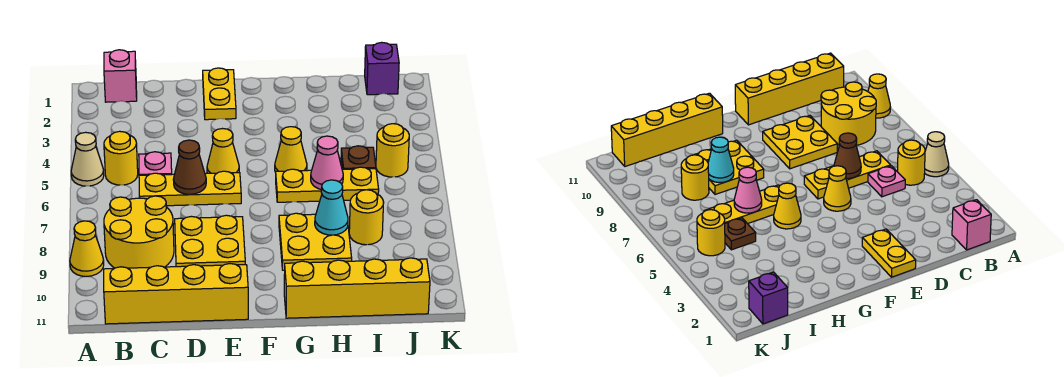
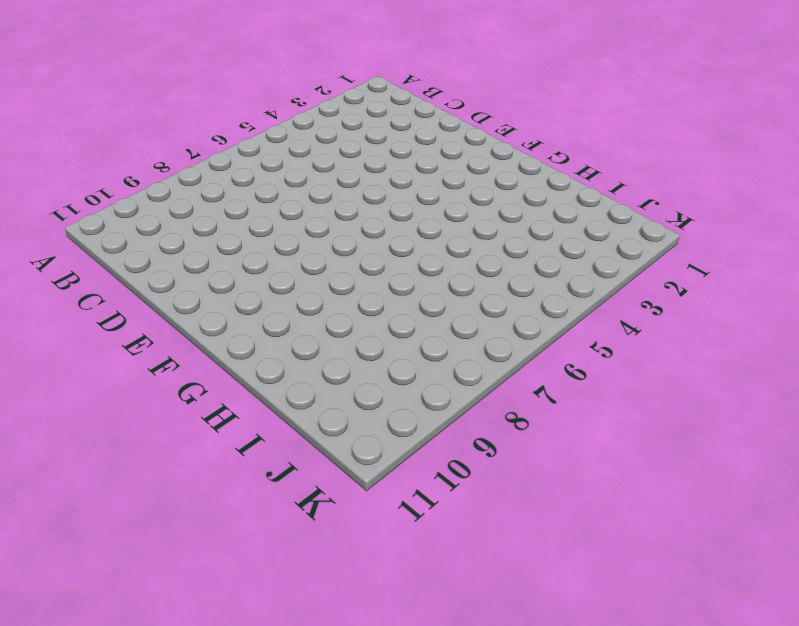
none -> tan cone A5 level 1
none -> yellow cone A9 level 1
none -> pink brick B1 level 1

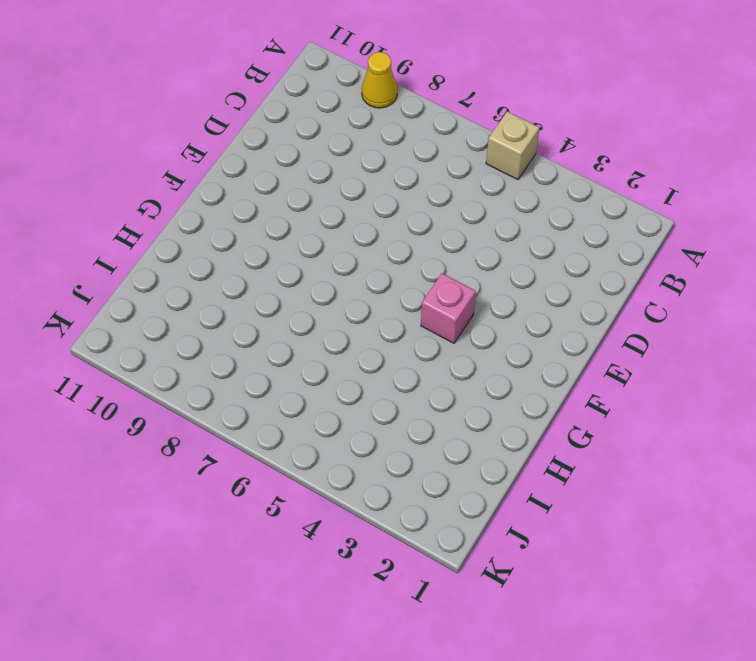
tan brick A5 level 1 -> tan cone A5 level 1
pink brick F4 level 1 -> pink brick B1 level 1
none -> yellow round brick B5 level 1
none -> yellow round brick B8:C9 level 1
none -> yellow brick B11:E11 level 1

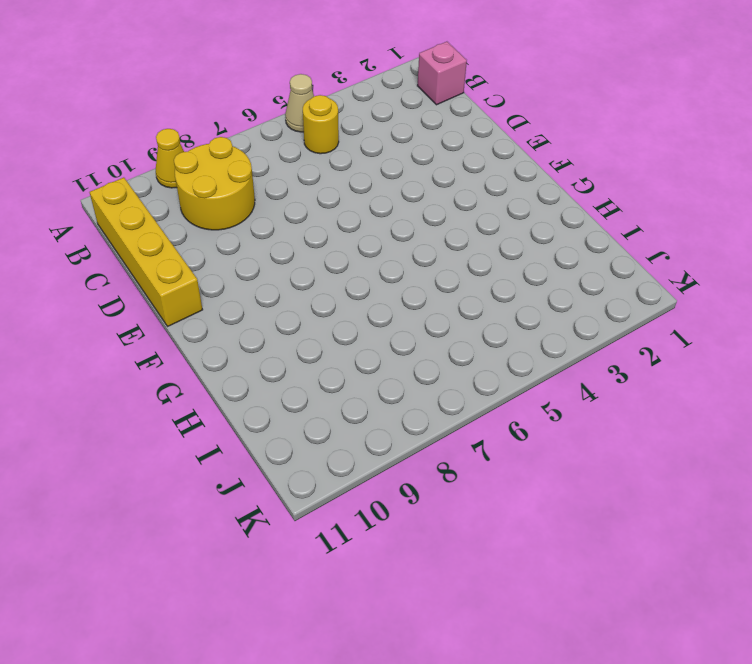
none -> pink plate C5 level 1
none -> yellow plate C6:E6 level 1
none -> yellow plate D8:E9 level 1

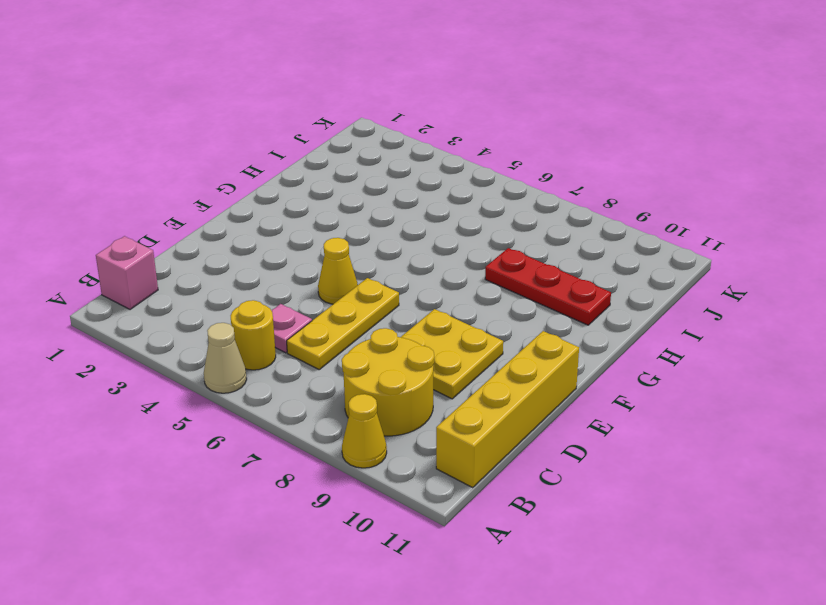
red plate H8:H10 level 1 -> yellow plate G8:H9 level 1
none -> yellow plate E1:E2 level 1
none -> yellow cone G5 level 1
none -> yellow plate G6:I6 level 1

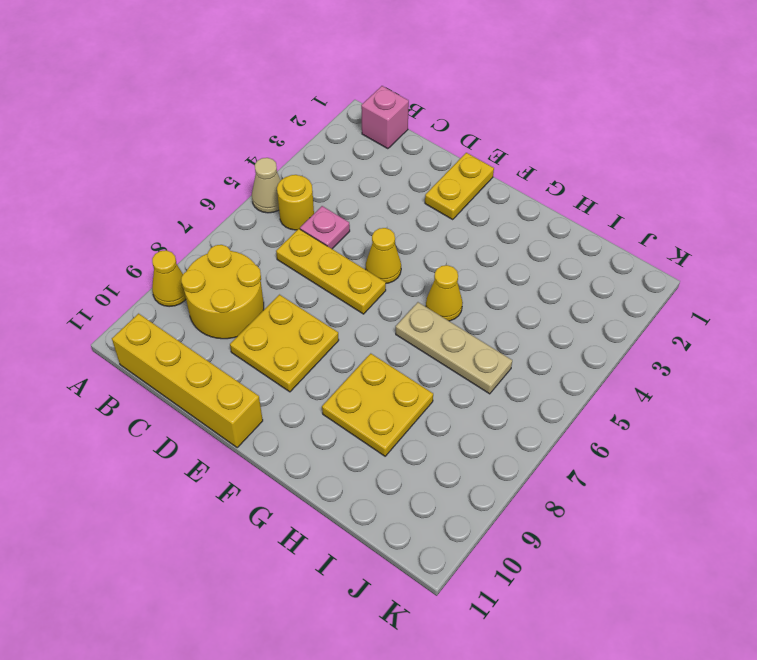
tan plate G6:I6 level 1 -> yellow plate G6:I6 level 1
none -> yellow brick G11:J11 level 1
none -> brown plate I5 level 1
none -> yellow round brick I8 level 1

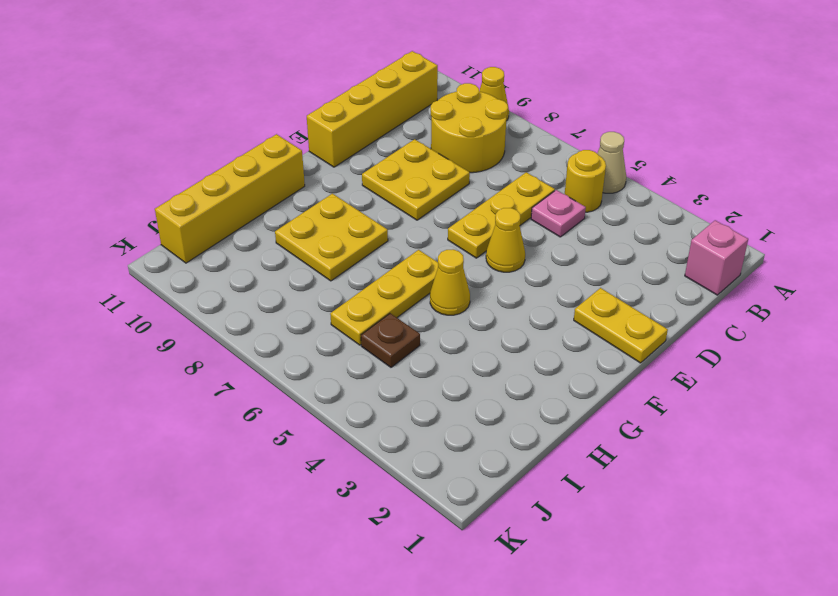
none -> yellow round brick I8 level 1
none -> purple brick J1 level 1
none -> yellow round brick J5 level 1

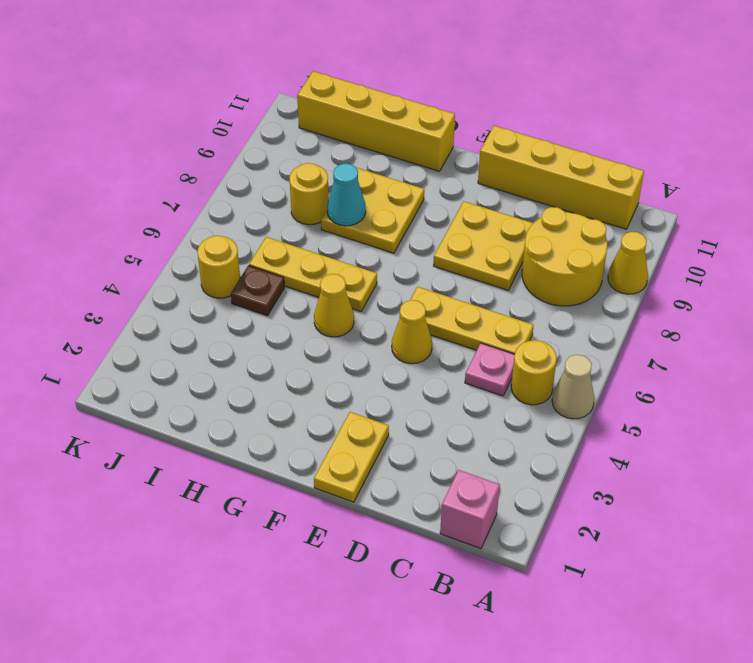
none -> purple brick J1 level 1
none -> brown cone D6 level 2
none -> pink cone H6 level 2

